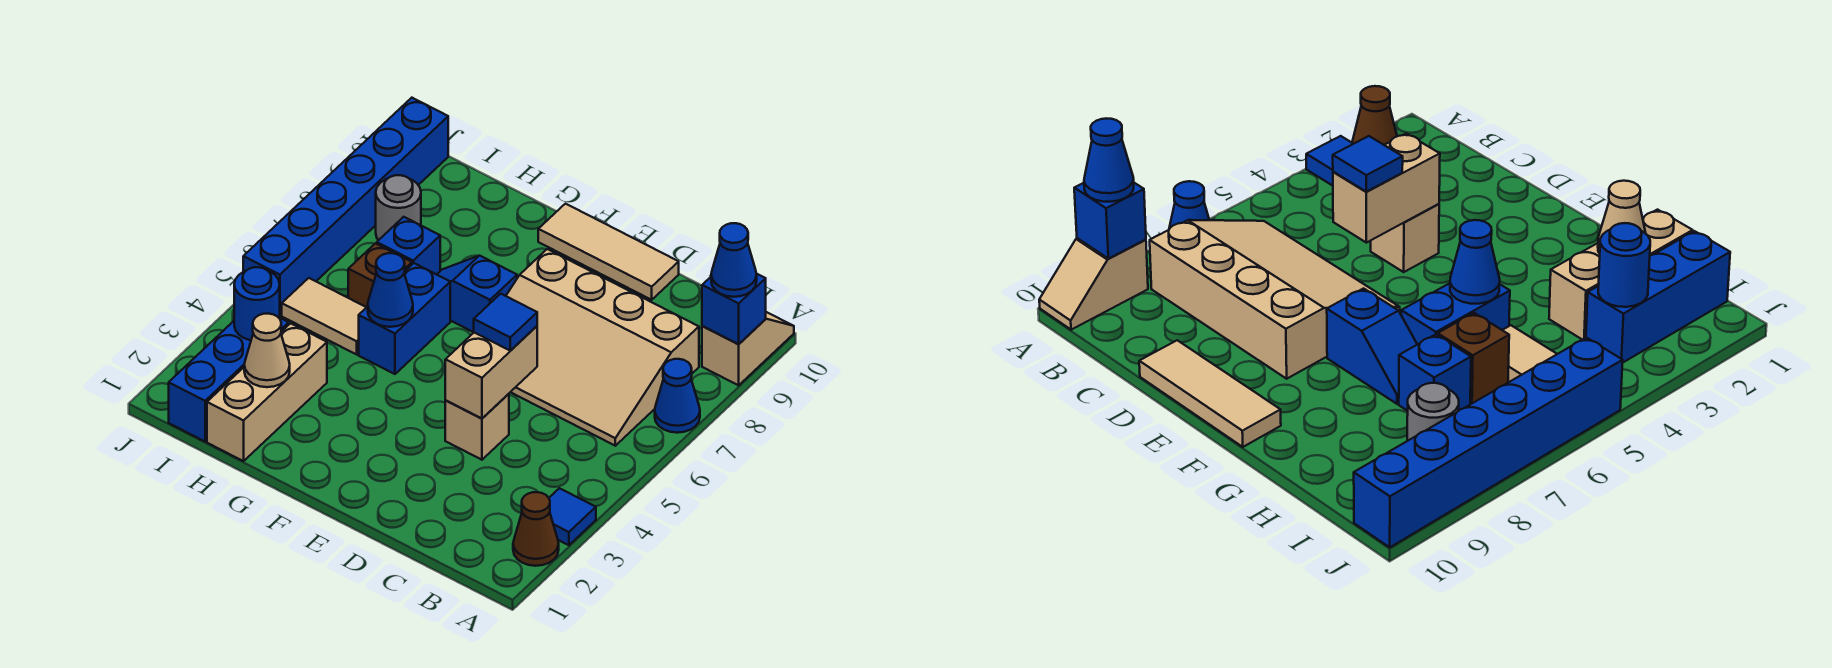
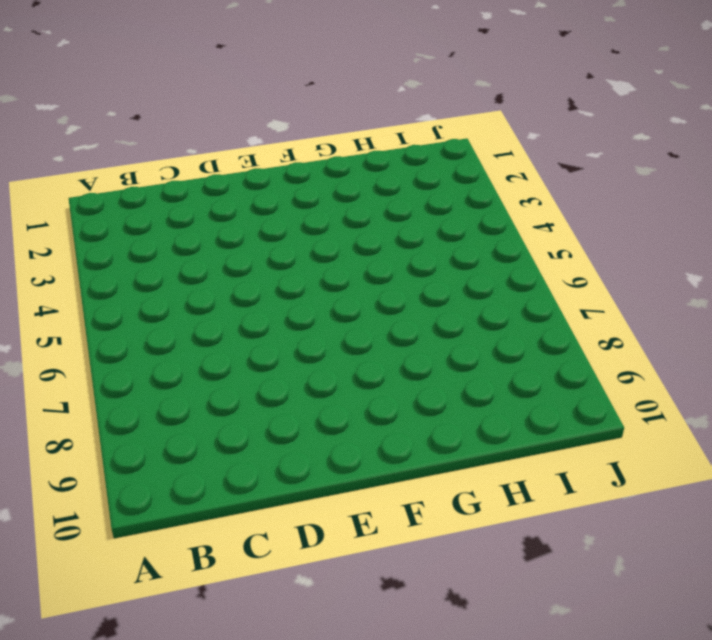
none -> brown cone A2 level 1
none -> blue tile A3 level 1
none -> blue cone A7 level 1

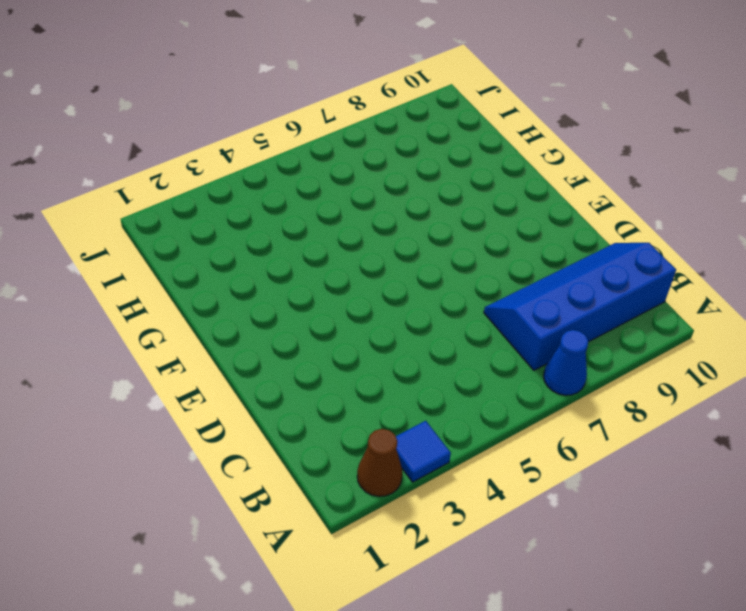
blue slope B7:C10 level 1 top B -> tan slope B6:E8 level 1 top 8
none -> tan slope A9:A10 level 1 top 9
none -> tan brick D4 level 1
none -> tan tile D10:F10 level 1

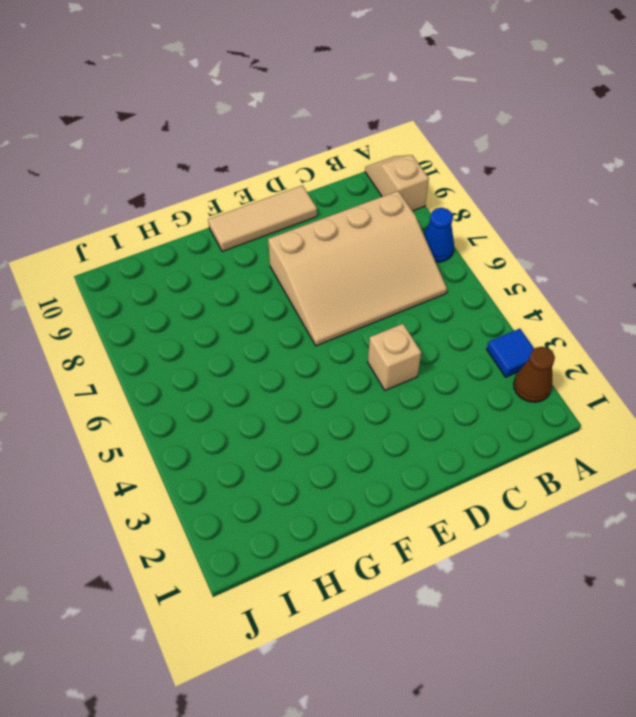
none -> blue slope F7:G7 level 1 top F
none -> blue brick G5:G6 level 1
none -> tan brick H1:H3 level 1

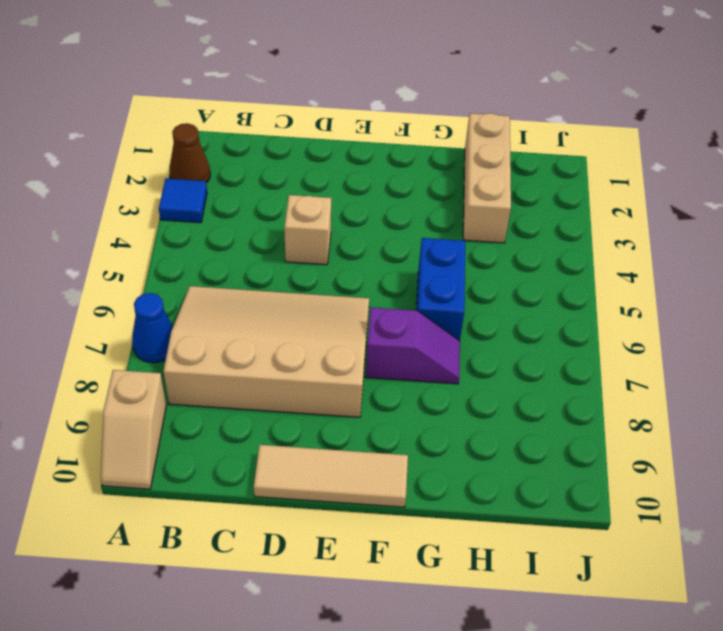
purple slope F7:G7 level 1 top F -> blue slope F7:G7 level 1 top F
none -> tan tile H5:I5 level 1
none -> brown brick H6 level 1
none -> blue brick H7 level 1

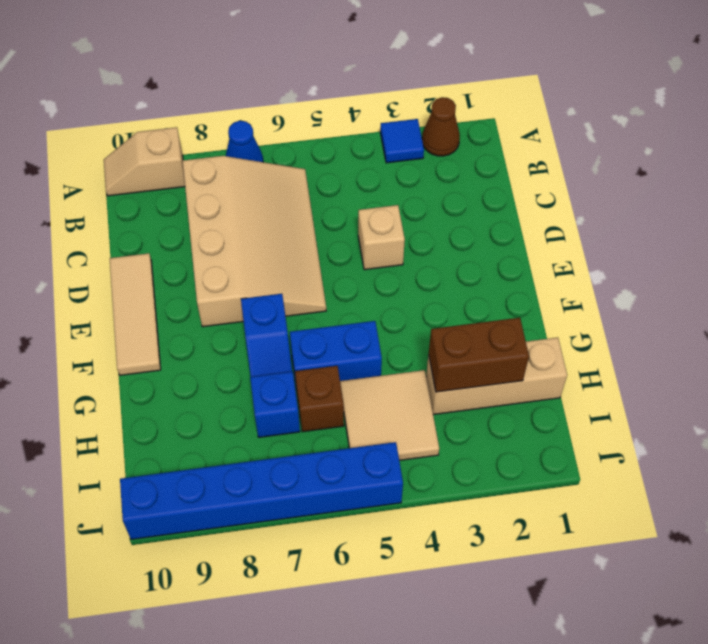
brown brick H2:H3 level 2 -> tan cone H2 level 2
tan tile H4:I5 level 1 -> tan tile H5:I5 level 1
none -> blue brick I1:I3 level 1
none -> grey round brick I8 level 1
none -> blue brick A9 level 2

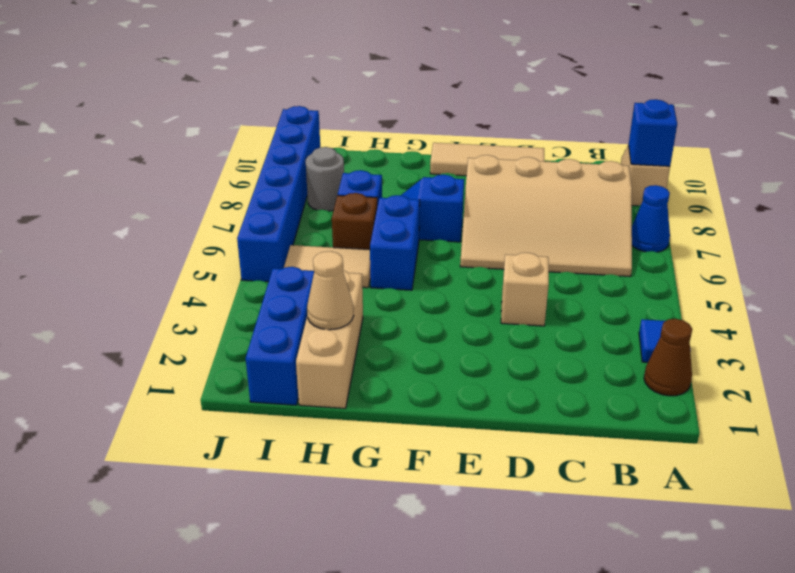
none -> tan brick D4:D5 level 2
none -> blue cone G5 level 2
none -> blue round brick I3 level 2

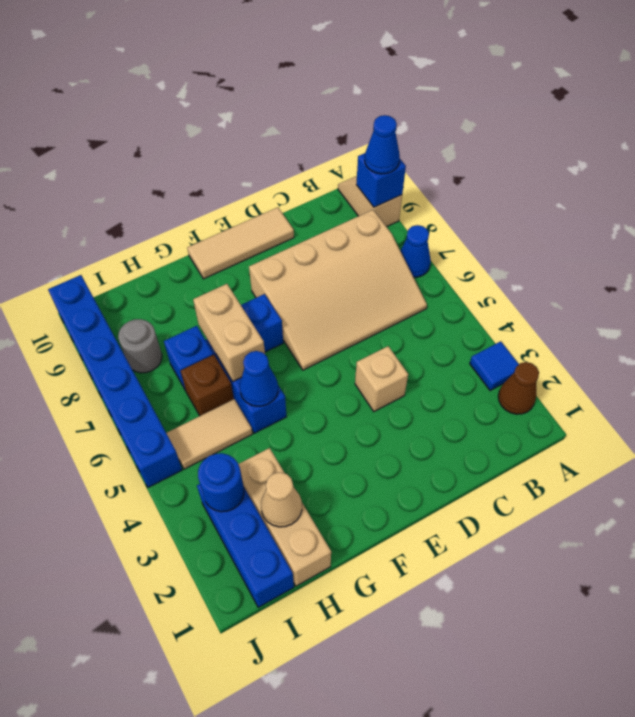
tan brick G6:G7 level 2 -> tan brick D4:D5 level 2
none -> blue tile D5 level 3

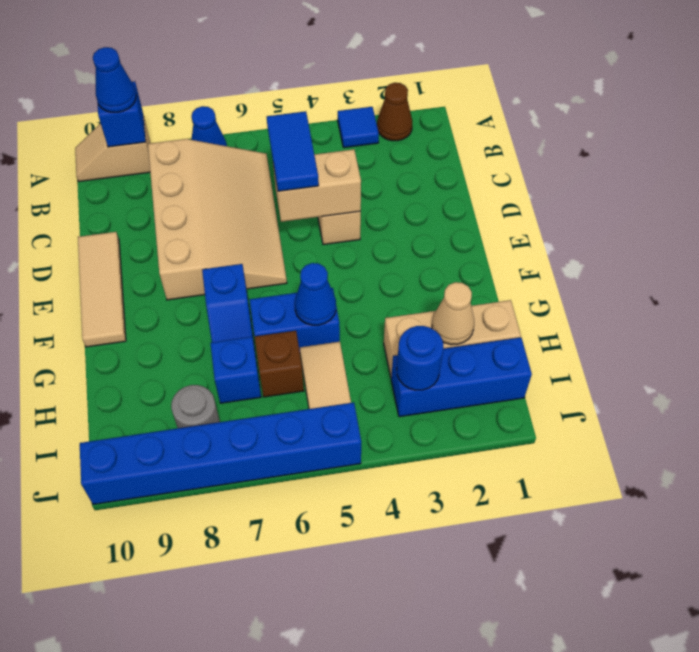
blue tile C5:D5 level 3 -> blue tile D5 level 3

